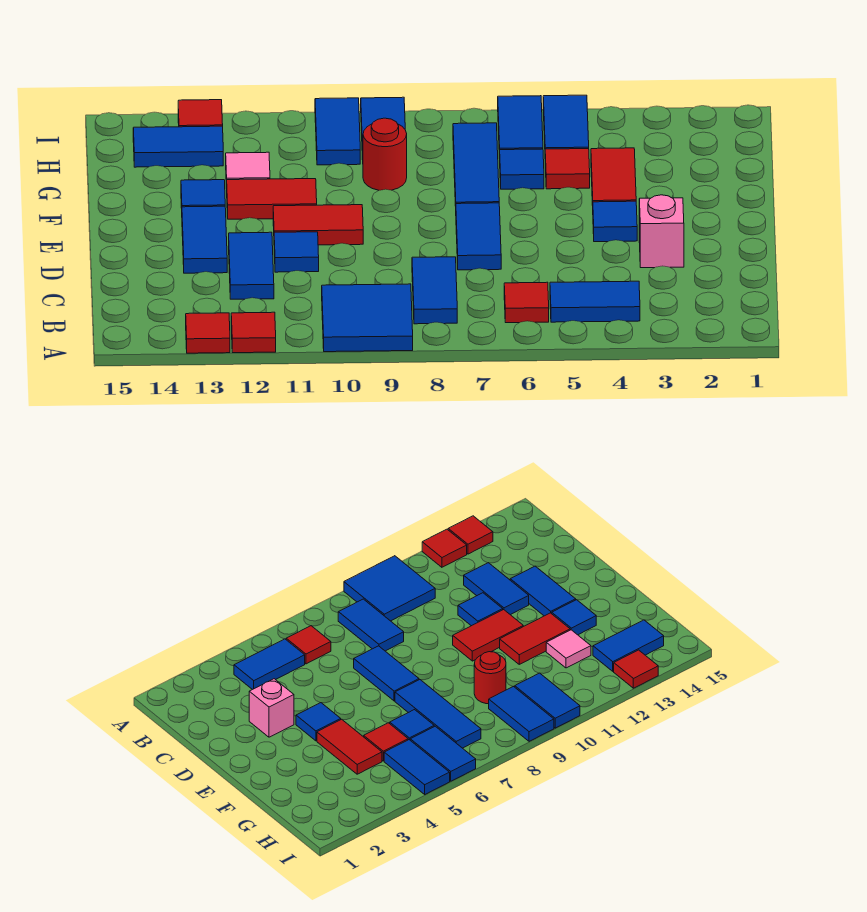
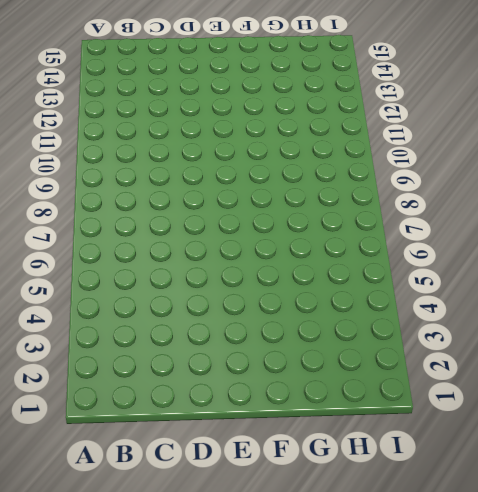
none -> blue tile A9:B10 level 1
none -> red tile A12 level 1
none -> red tile A13 level 1

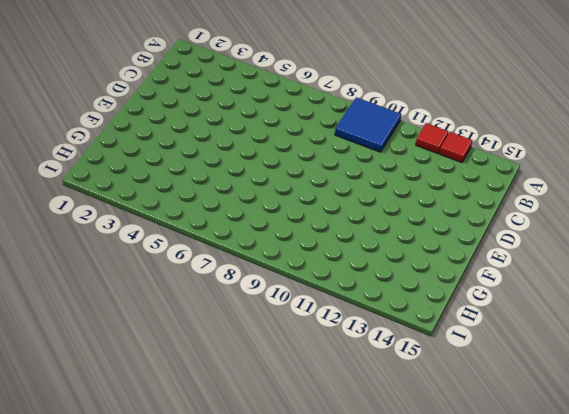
none -> blue tile B4:B5 level 1
none -> red tile B6 level 1
none -> blue tile B8:C8 level 1

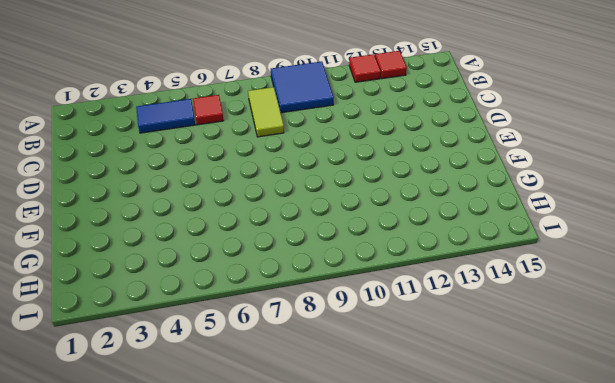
lime tile B8:C8 level 1 -> blue tile B8:C8 level 1
none -> blue tile C12:D12 level 1
none -> pink brick D3 level 1
none -> blue tile D7:E7 level 1

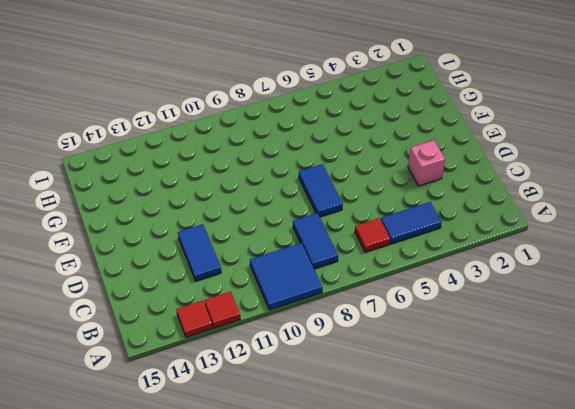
none -> blue tile D11 level 1
none -> blue tile D13:E13 level 1
none -> blue tile E4 level 1

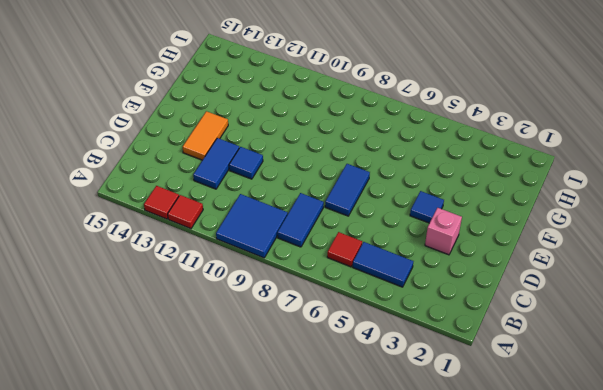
orange tile D13:E13 level 1 -> blue tile D13:E13 level 1
none -> red tile E10:E11 level 1
none -> red tile F4:G4 level 1
none -> blue tile F7:H7 level 1

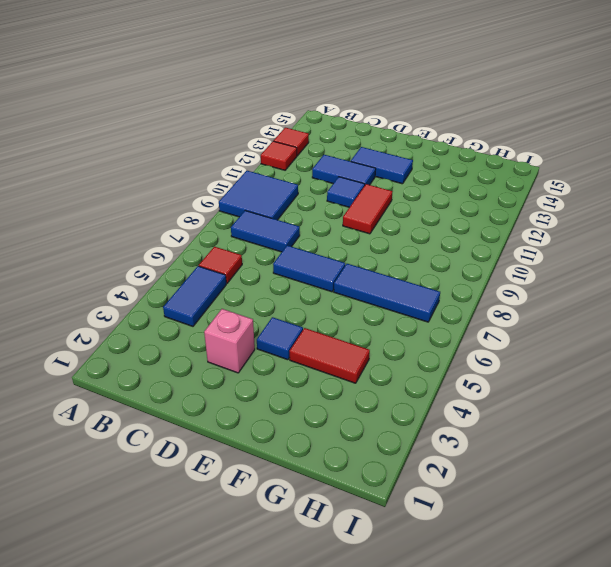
none -> red tile F11:F12 level 1
none -> blue tile F13 level 1
none -> red tile G5 level 1

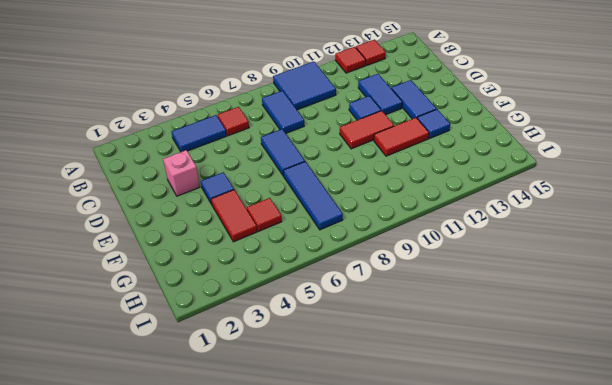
none -> blue tile G6 level 1
none -> red round brick G9 level 1
none -> pink tile G12 level 1

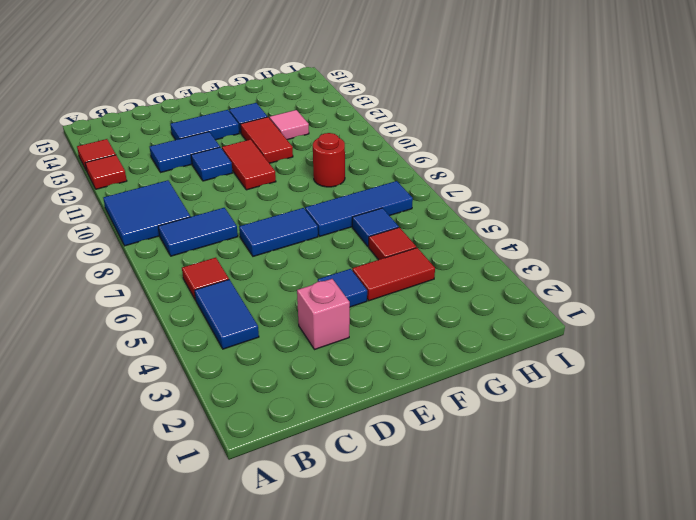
none -> blue tile H5:I5 level 1
none -> blue tile H6:I6 level 1
none -> blue tile H9:I9 level 1

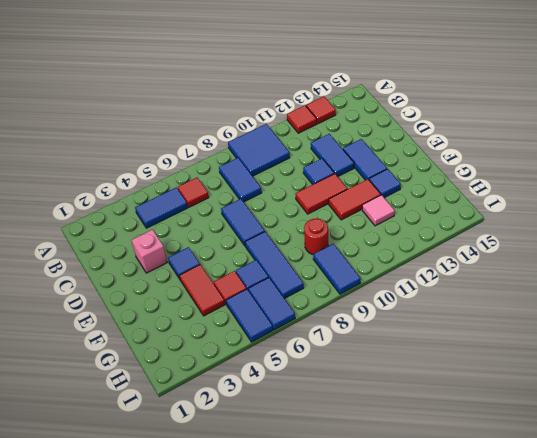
none -> blue tile H10:I10 level 1
none -> blue tile H13:H14 level 1
none -> red tile I13 level 1

